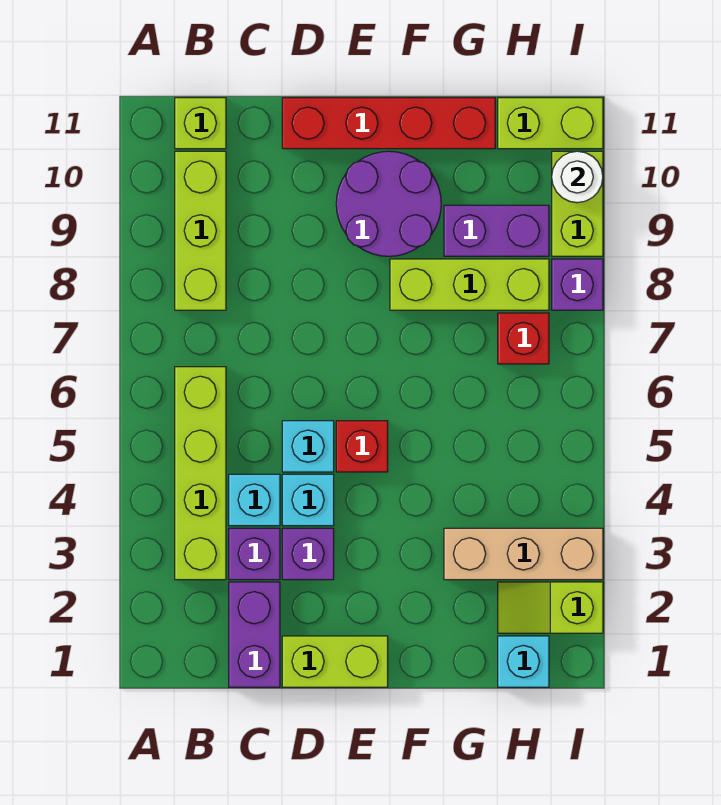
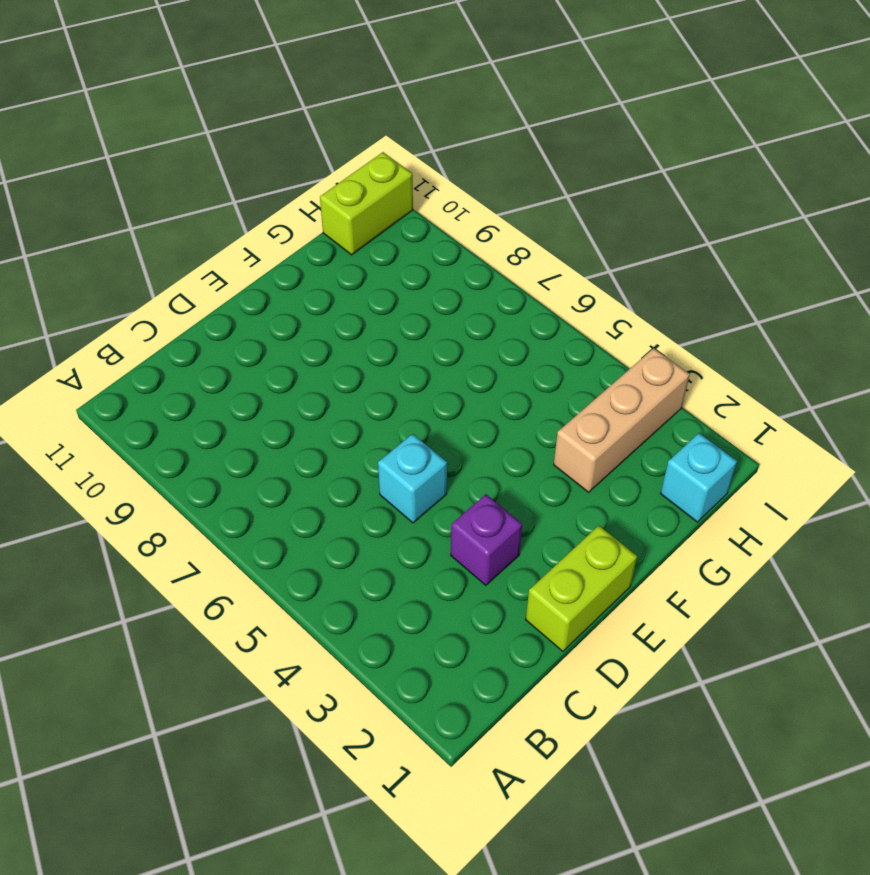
none -> lime brick B3:B6 level 1
none -> lime brick B8:B10 level 1
none -> lime brick B11 level 1

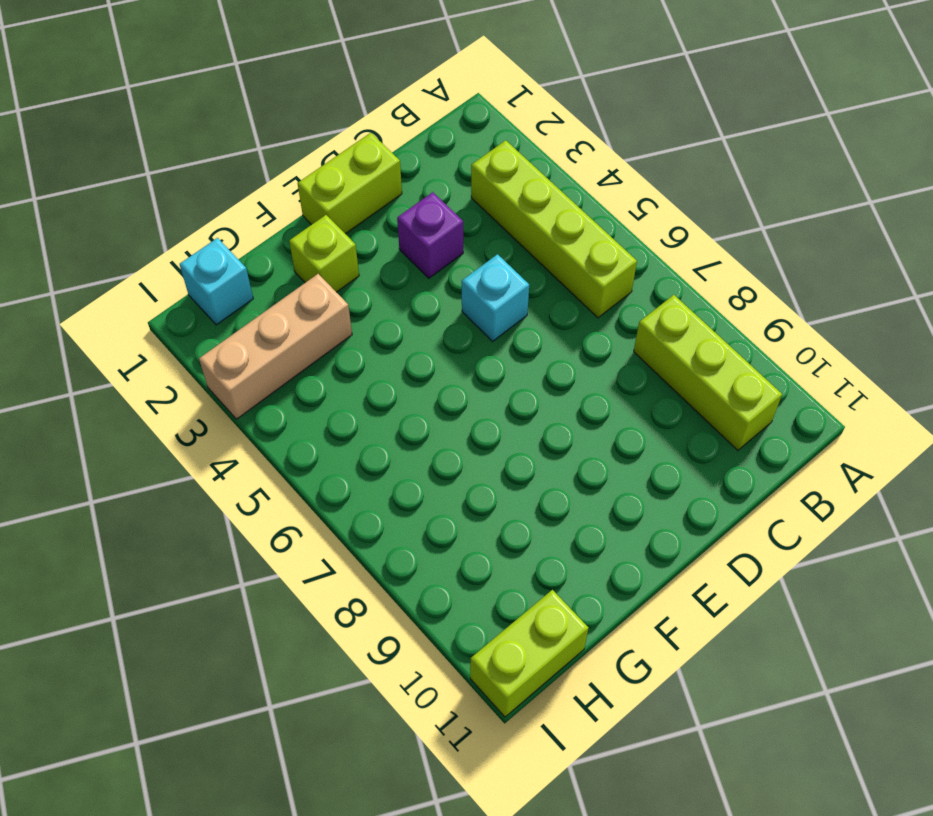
lime brick F2 level 1 -> lime brick B11 level 1
none -> purple brick C1:C2 level 1
none -> purple brick C3 level 1
none -> cyan brick C4 level 1

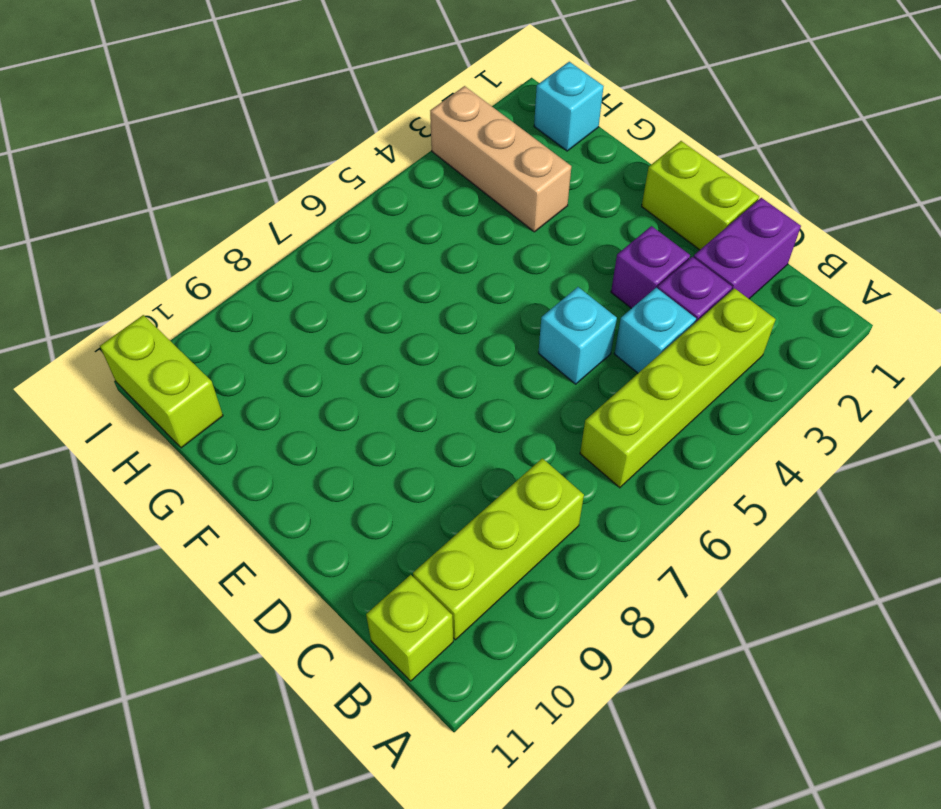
none -> cyan brick D4 level 1
none -> red brick D11:G11 level 1
none -> red brick E5 level 1

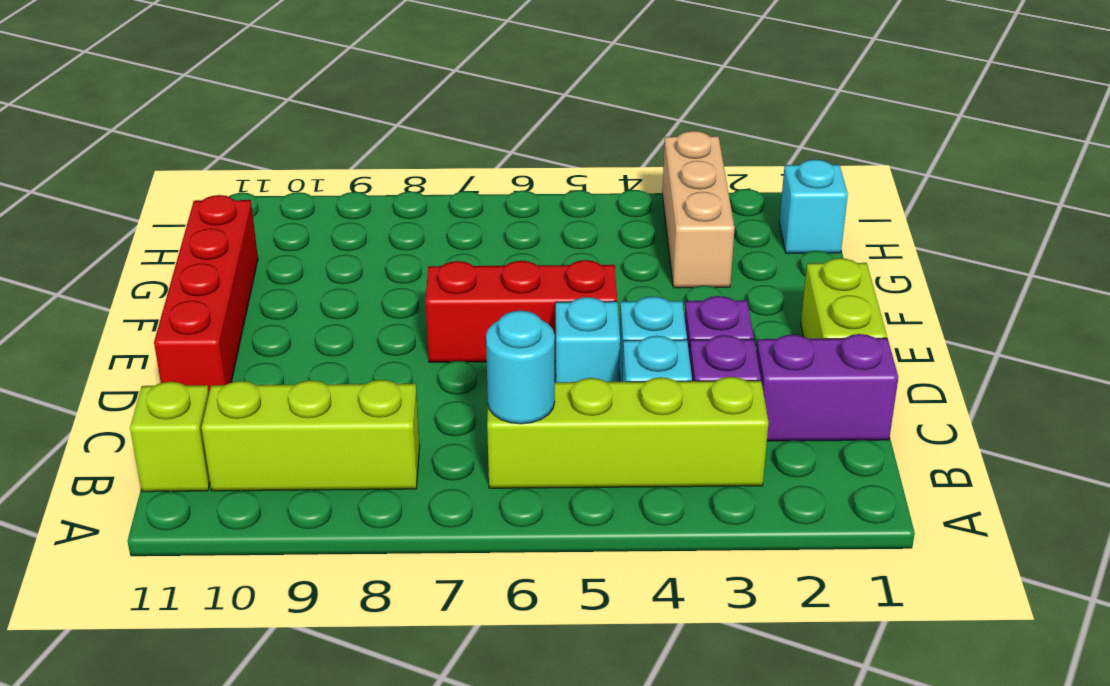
cyan round brick B6 level 2 -> none
red brick E5:E7 level 1 -> red brick E5 level 1
none -> purple round brick E9:F10 level 1
none -> lime brick F8:H8 level 1
none -> purple brick G9:H9 level 1

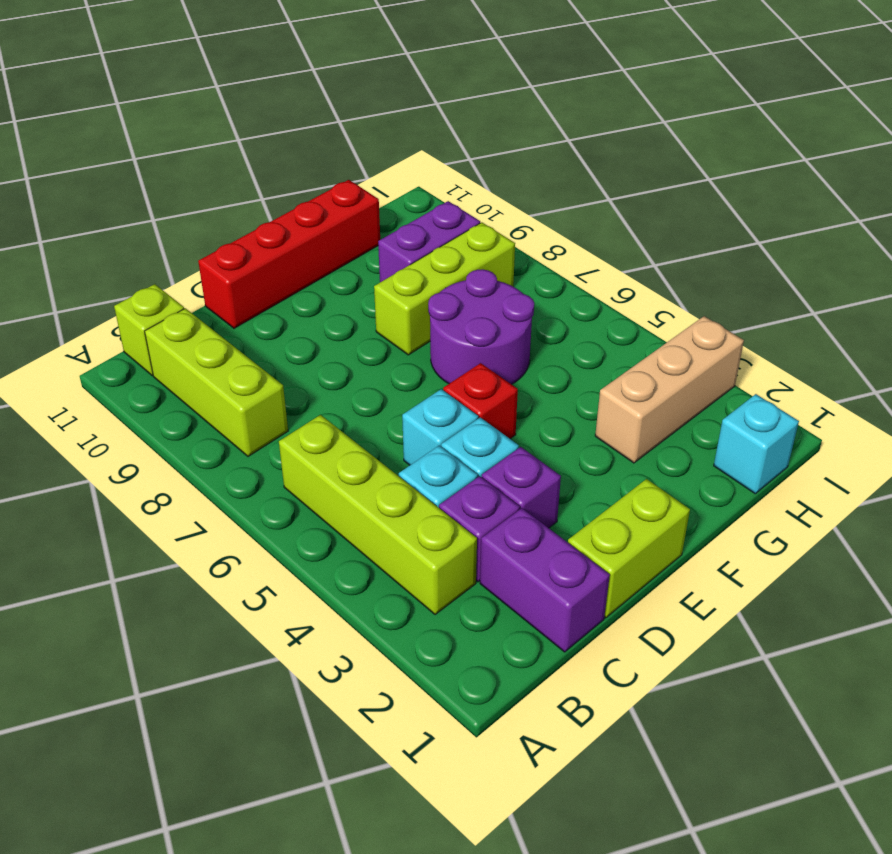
purple round brick F6:G7 level 1 -> purple round brick E9:F10 level 1
none -> lime slope H2:I2 level 1 top I
none -> red brick H7 level 1
none -> lime brick H11:I11 level 1

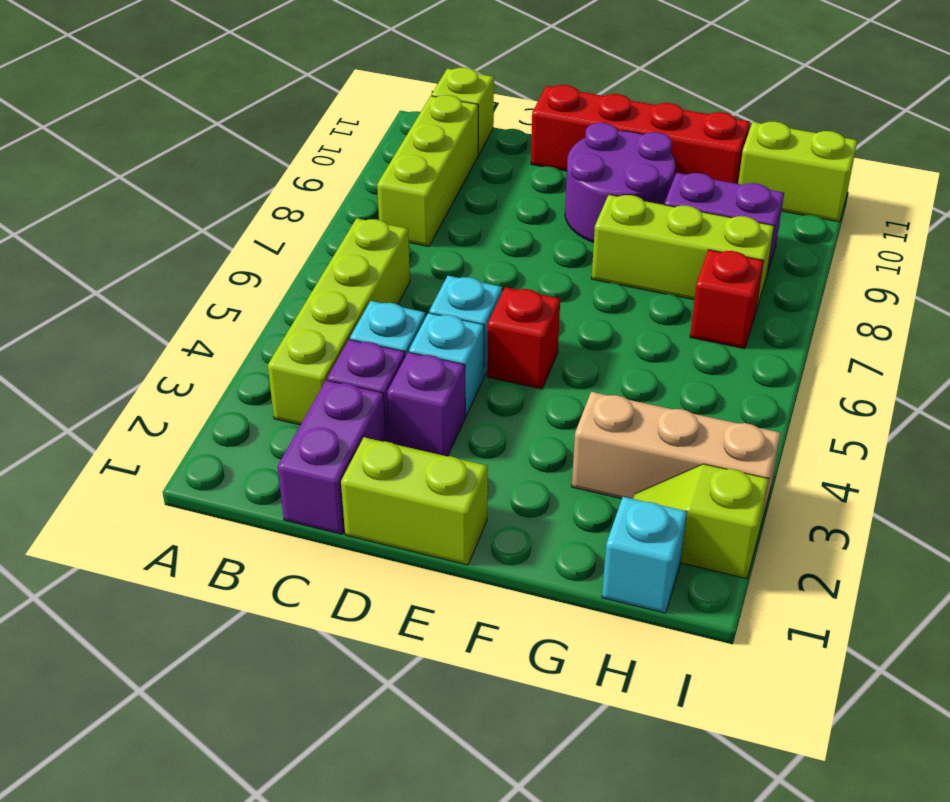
none -> purple brick I8 level 1
none -> lime brick I9:I10 level 1
none -> white round brick I10 level 2

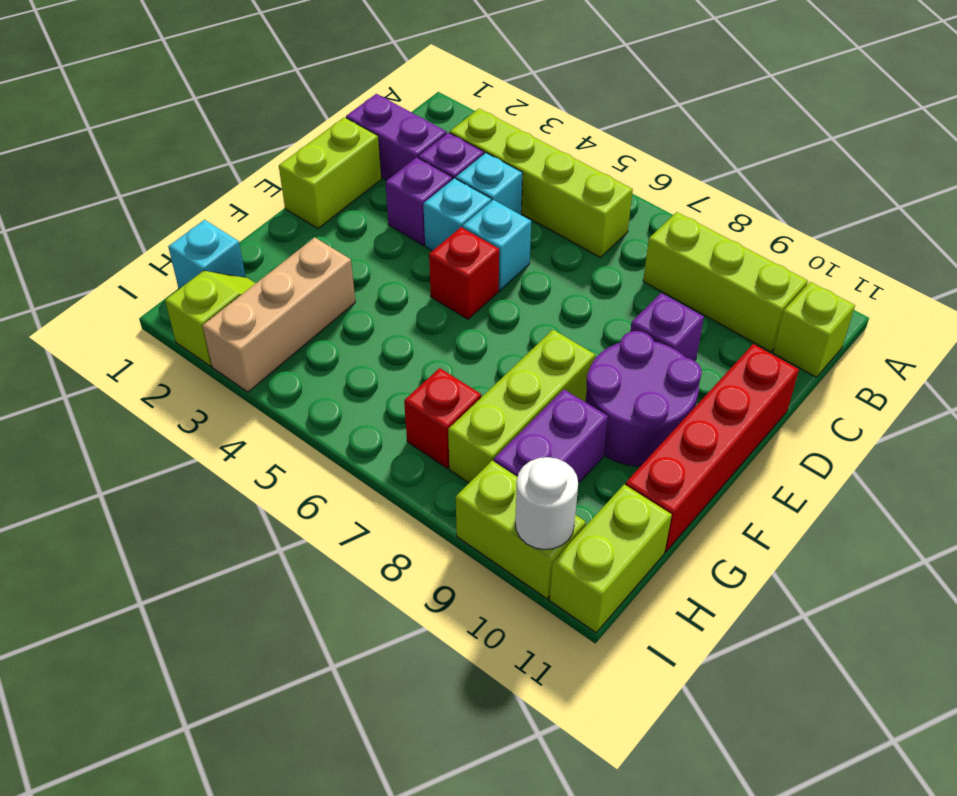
purple brick D9 level 1 -> purple brick I8 level 1

